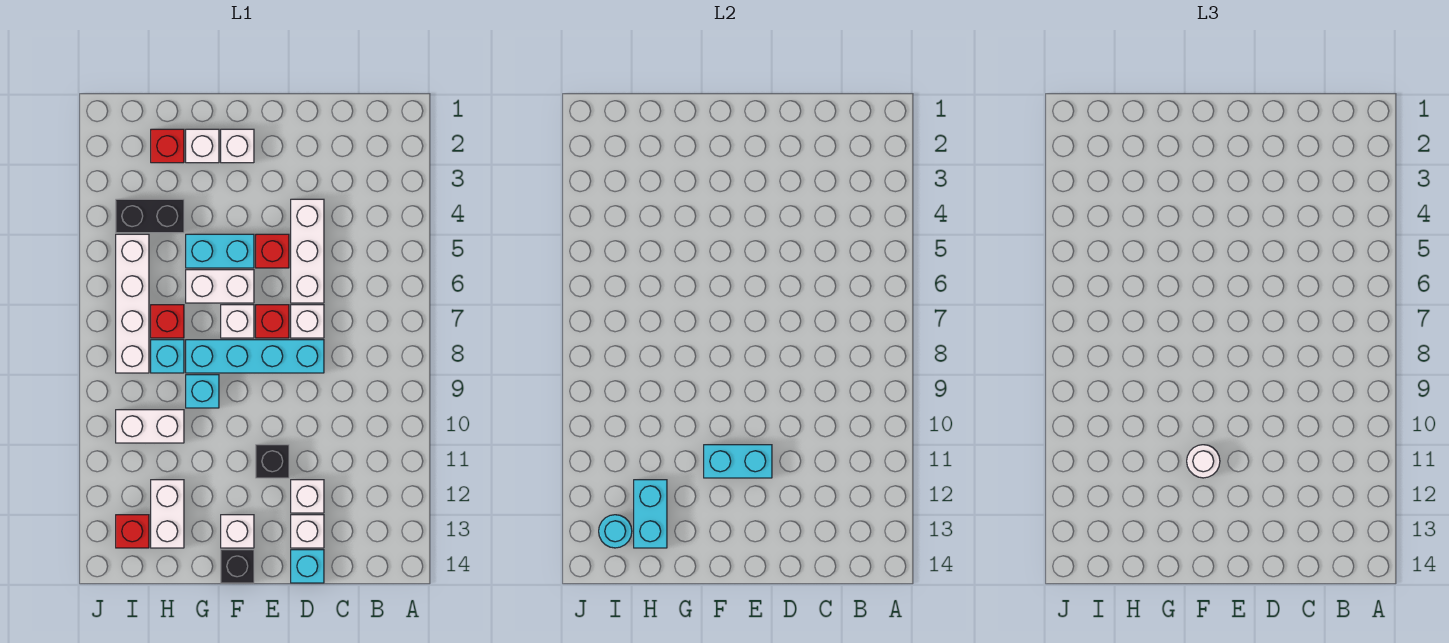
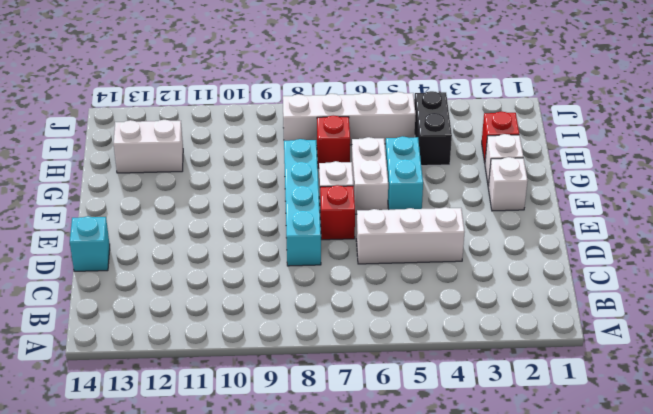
none -> white brick D7 level 1
none -> white brick D12 level 1
none -> white brick D13 level 1

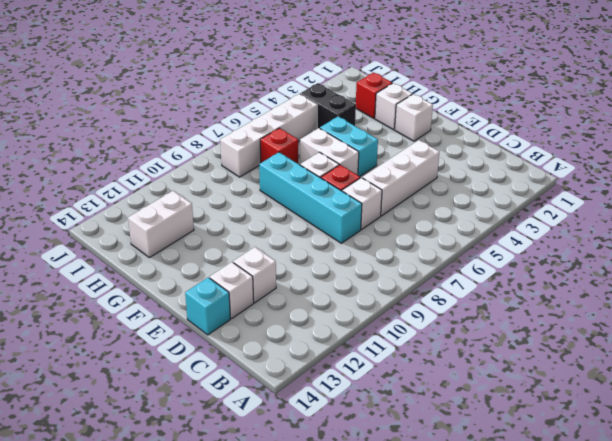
none -> red brick E5 level 1
none -> black brick E11 level 1
none -> white brick F13 level 1

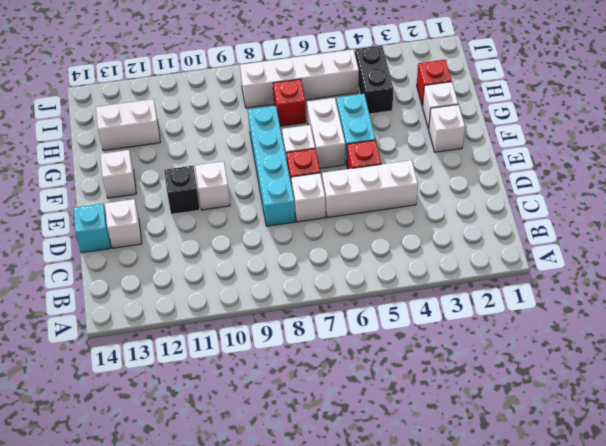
white brick E10 level 1 -> white brick D12 level 1
none -> black brick F14 level 1
none -> cyan brick G9 level 1
none -> cyan brick H8 level 1

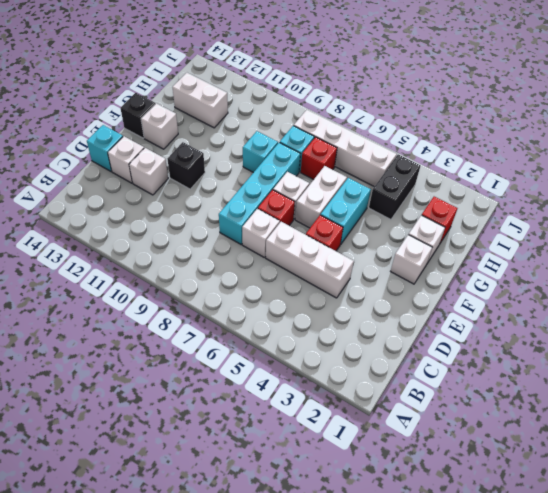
none -> white brick H10:I10 level 1
none -> red brick I13 level 1
none -> cyan brick E11:F11 level 2

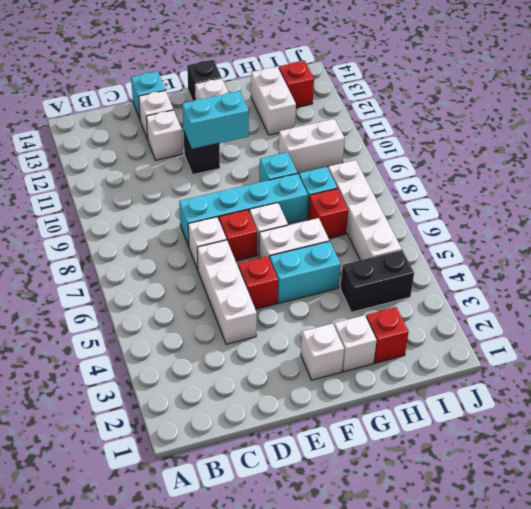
none -> cyan brick H12:H13 level 2
none -> cyan round brick I13 level 2
none -> white round brick F11 level 3

